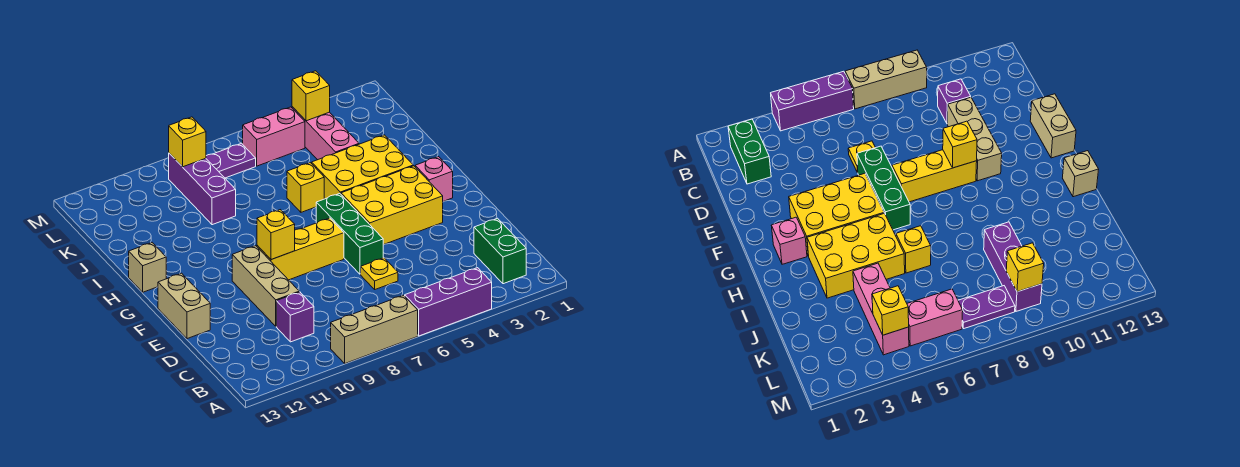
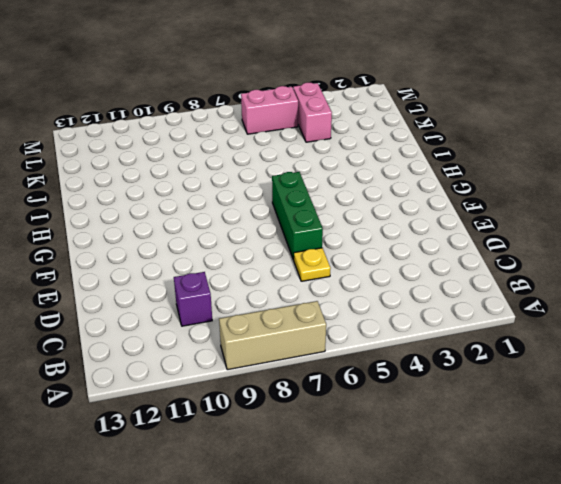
pink brick K4:L4 level 1 -> pink brick J4:L4 level 1
none -> purple brick A4:A6 level 1
none -> green brick B2:C2 level 1
none -> tan brick D10:F10 level 1

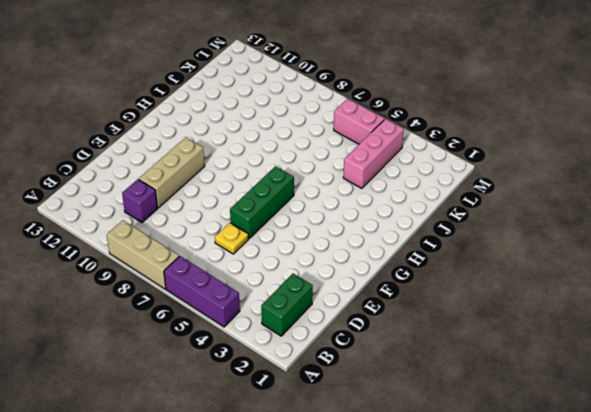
none -> tan brick E13:F13 level 1
none -> yellow brick F3:G5 level 1
none -> yellow brick F7:F9 level 1

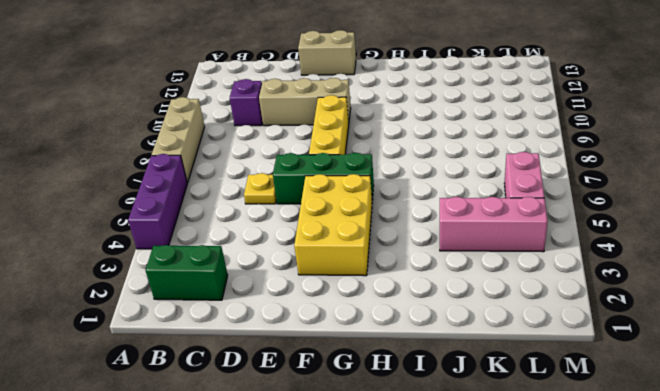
none -> pink brick G2 level 1
none -> yellow brick H3:I5 level 1
none -> tan brick H13 level 1

